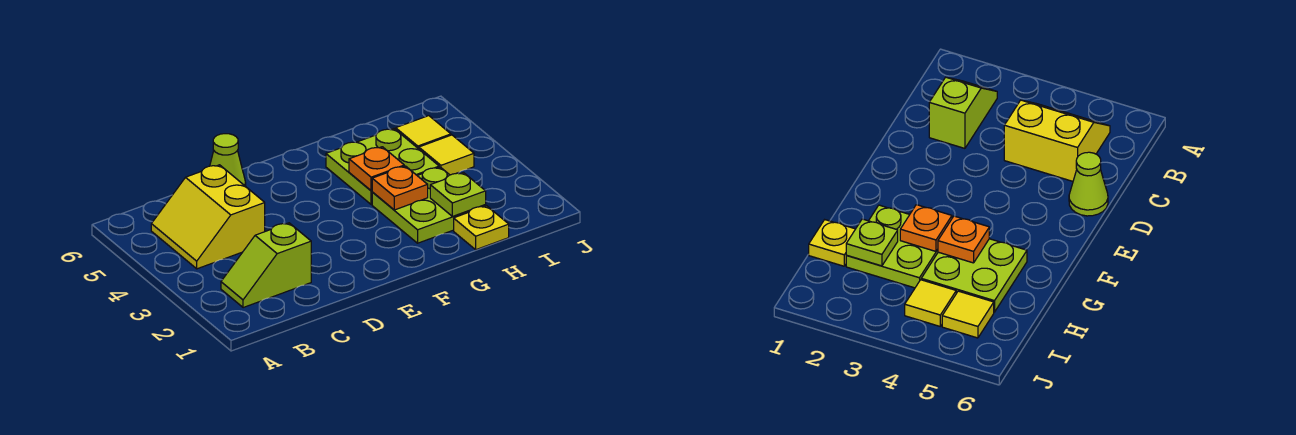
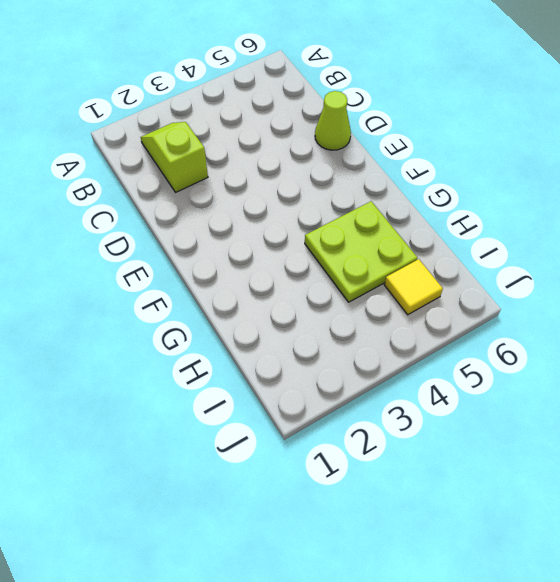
none -> yellow slope B4:C5 level 1 top C
none -> lime plate G2:H3 level 1

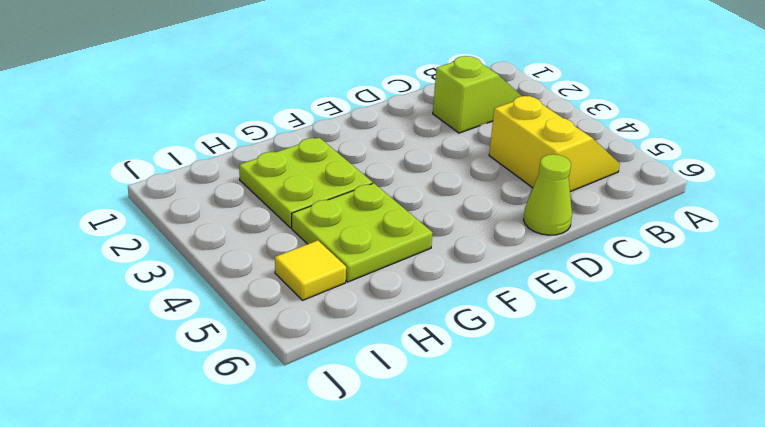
none -> yellow plate H1 level 1
none -> yellow tile I4 level 1

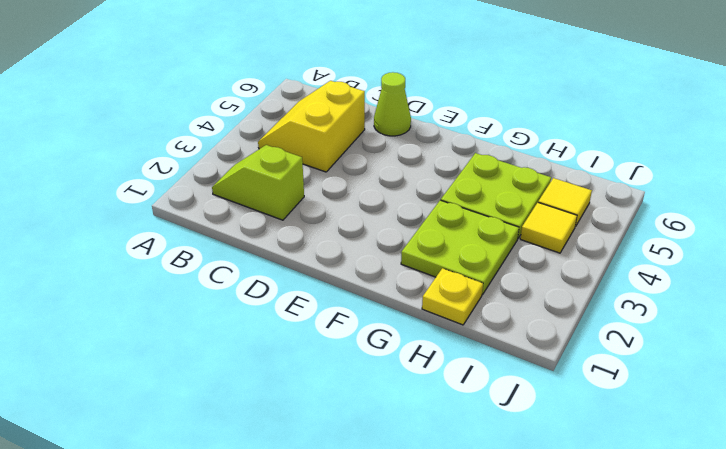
none -> orange plate G3 level 2
none -> orange plate G4 level 2

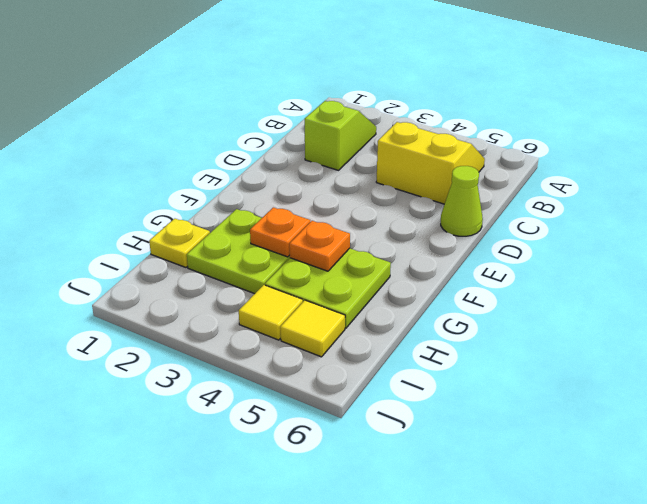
none -> lime plate H2 level 2

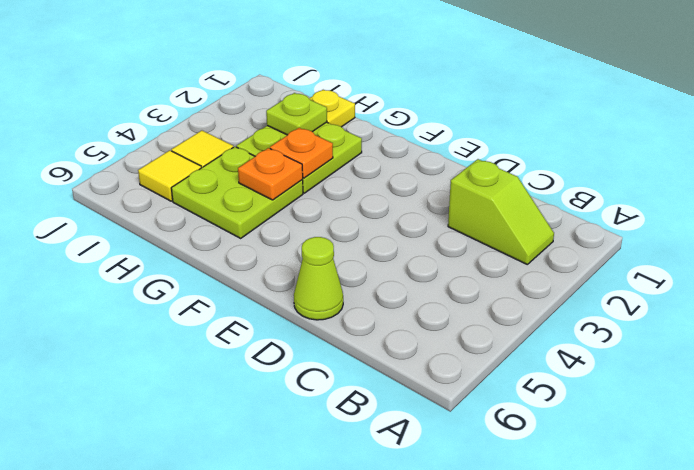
none -> yellow slope B4:C5 level 1 top C

